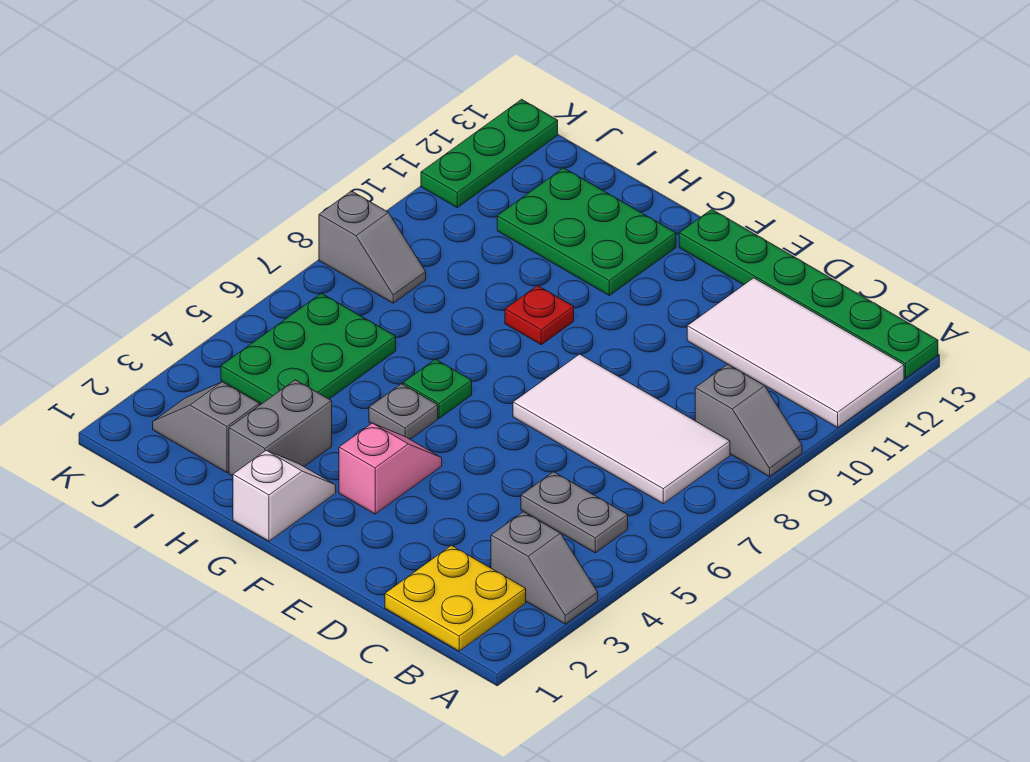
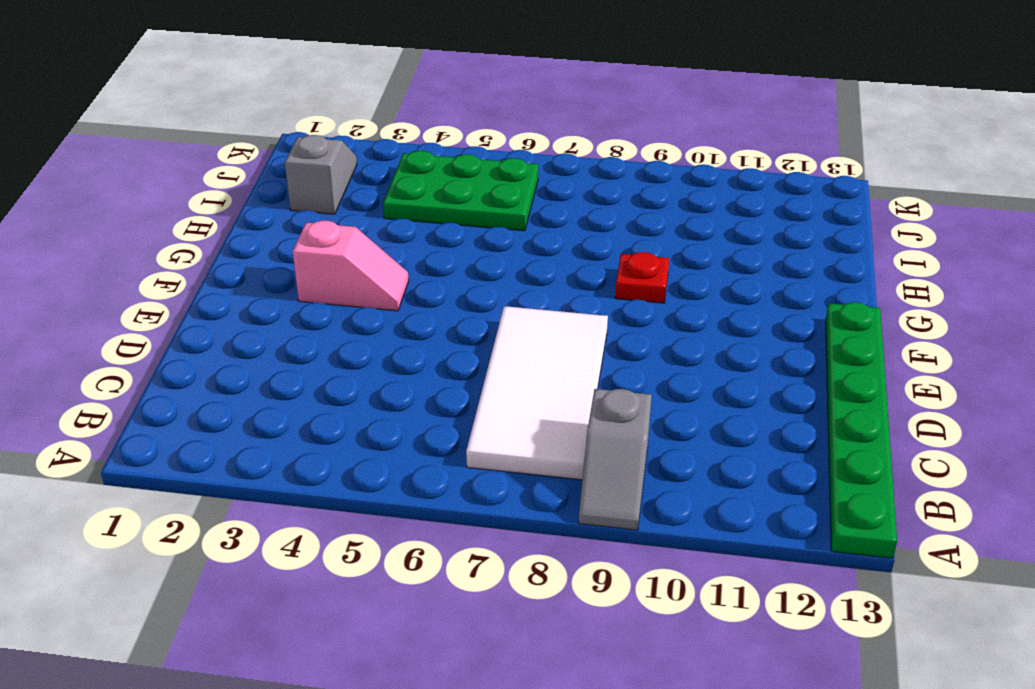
none -> grey slope A3:B3 level 1 top B
none -> white tile A11:D12 level 1
none -> yellow plate B1:C2 level 1

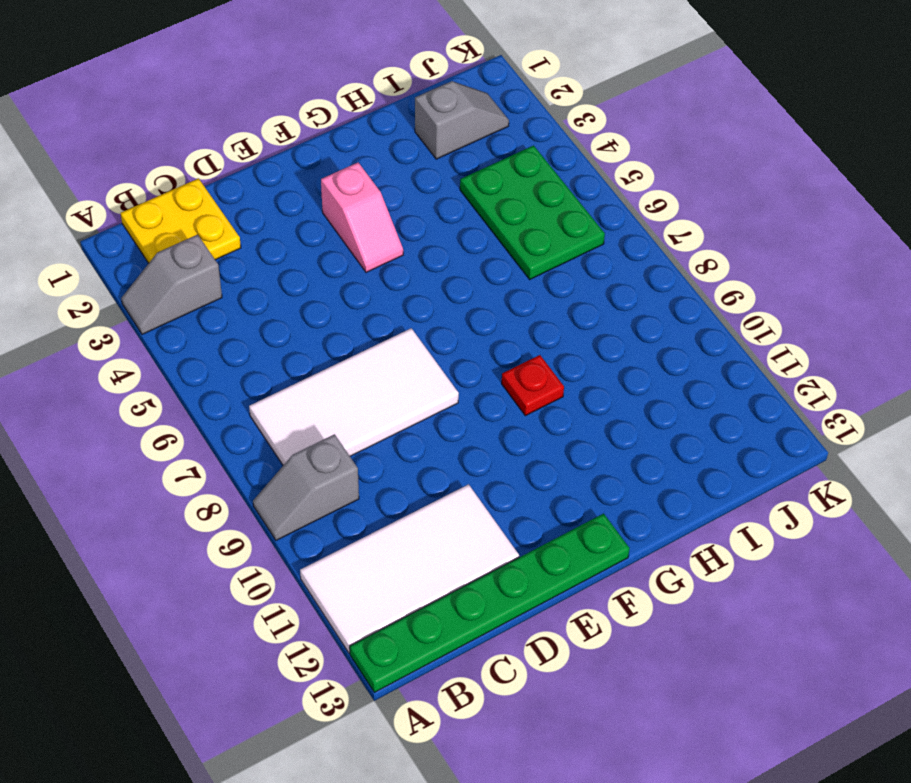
none -> grey plate B5:C5 level 1
none -> white slope G1:G2 level 1 top 1
none -> grey plate G5 level 1

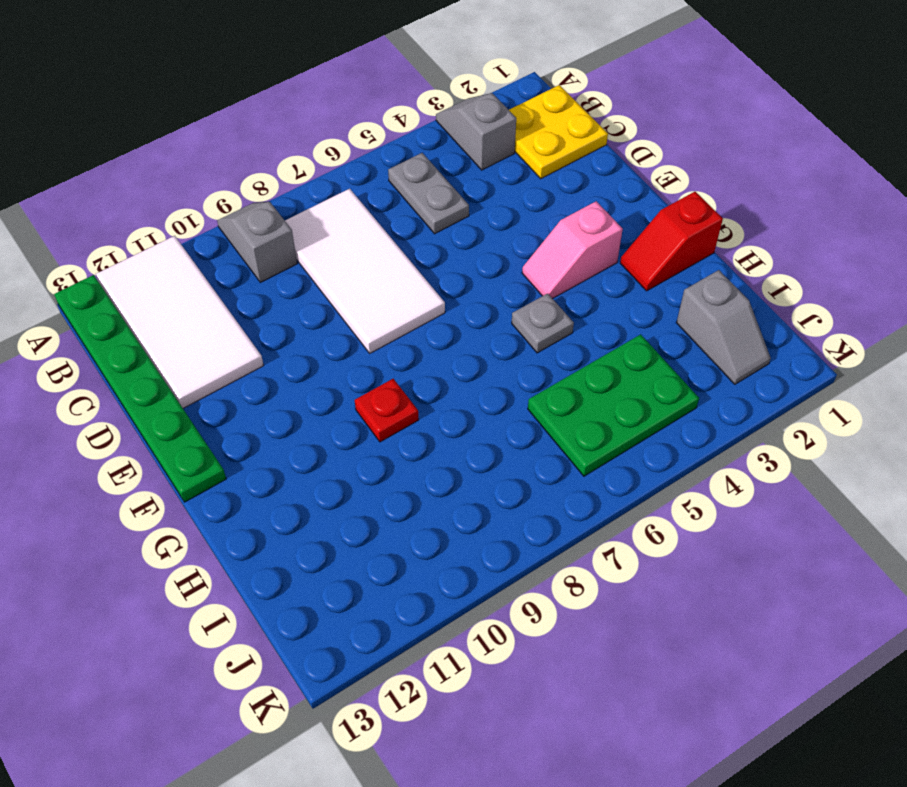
red slope G1:G2 level 1 top 1 -> white slope G1:G2 level 1 top 1
none -> green plate G6 level 1
none -> green plate G11:I12 level 1
none -> grey brick H2:H3 level 1

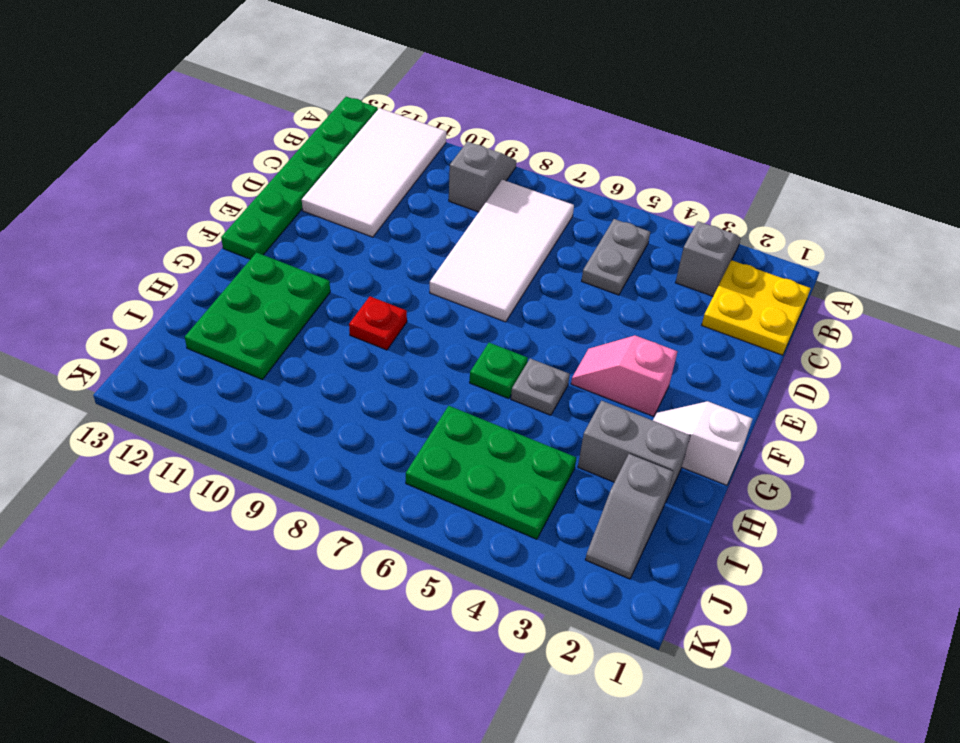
none -> grey slope J8:K8 level 1 top K
none -> green plate K11:K13 level 1

